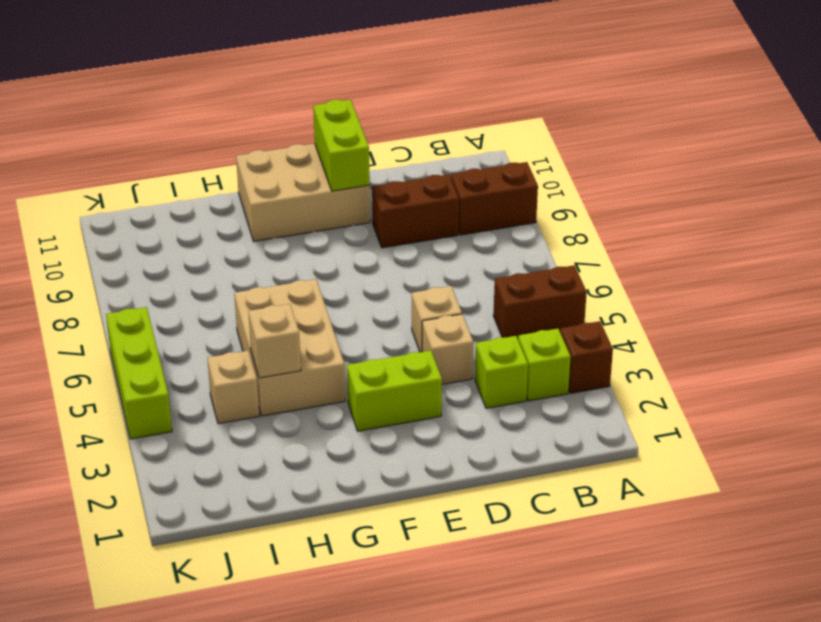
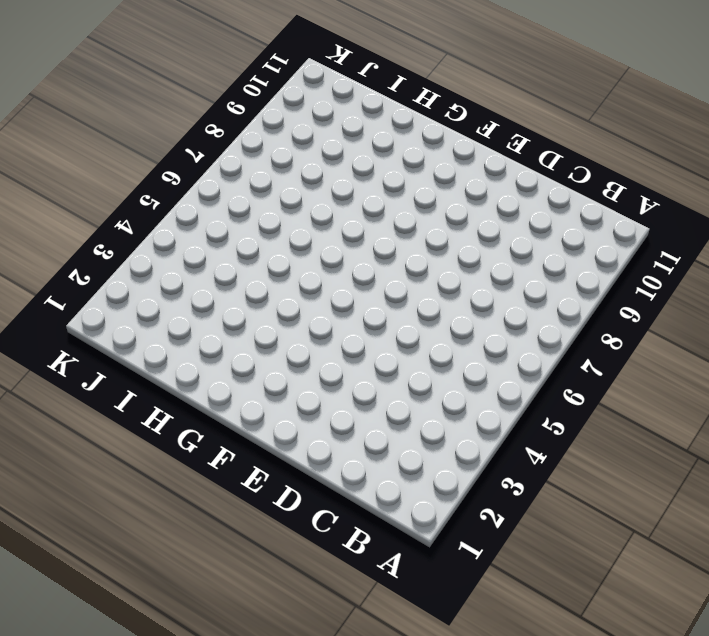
none -> brown brick A3 level 1
none -> brown brick A5:B5 level 1
none -> brown brick A9:B9 level 1

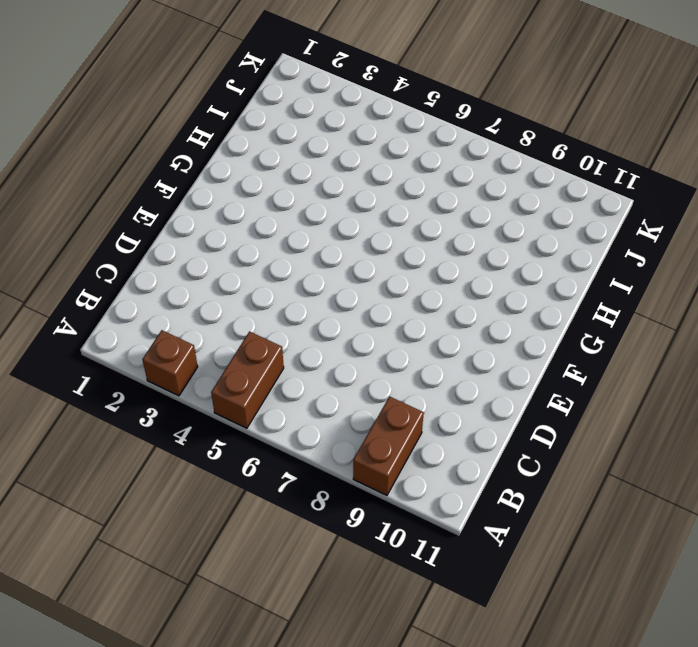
none -> lime brick B3 level 1
none -> lime brick C3 level 1
none -> brown brick C9:D9 level 1

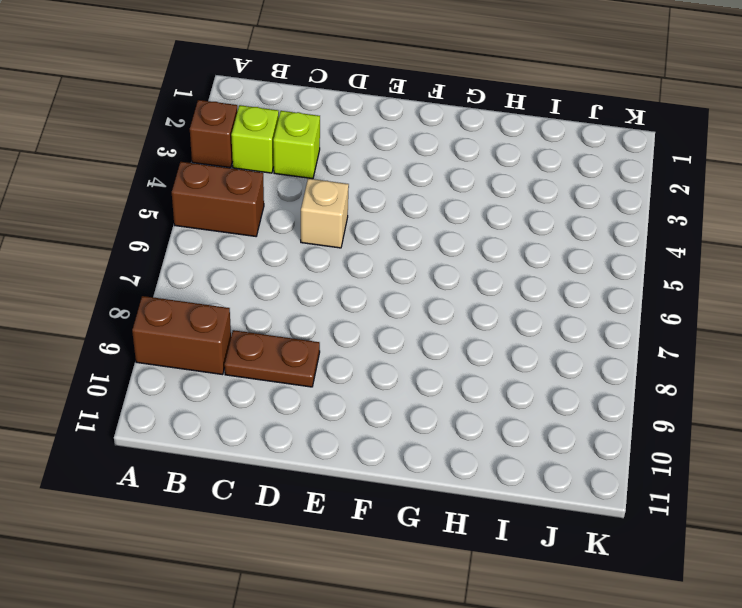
brown plate C9:D9 level 1 -> brown brick C9:D9 level 1
none -> tan brick D4 level 1
none -> lime brick E3:F3 level 1
none -> tan brick E10:G11 level 1

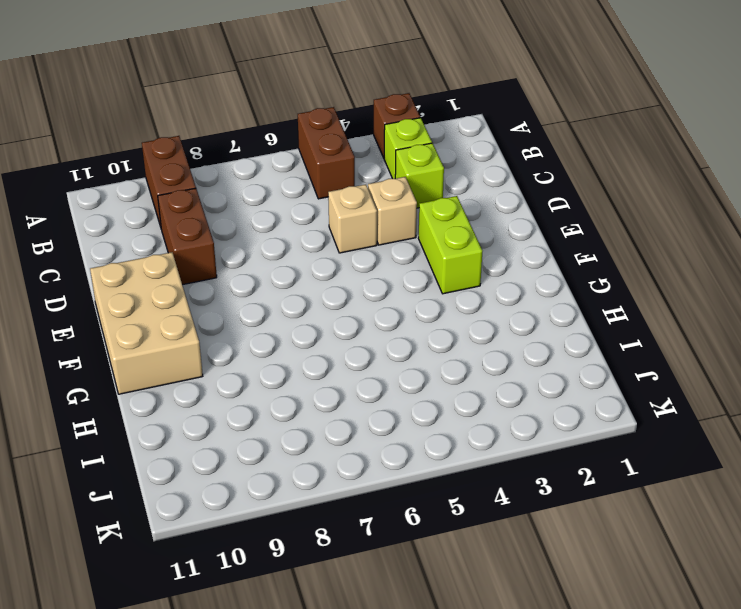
none -> tan brick G4:H6 level 1
none -> tan brick I4 level 1
none -> lime brick K4:K6 level 1

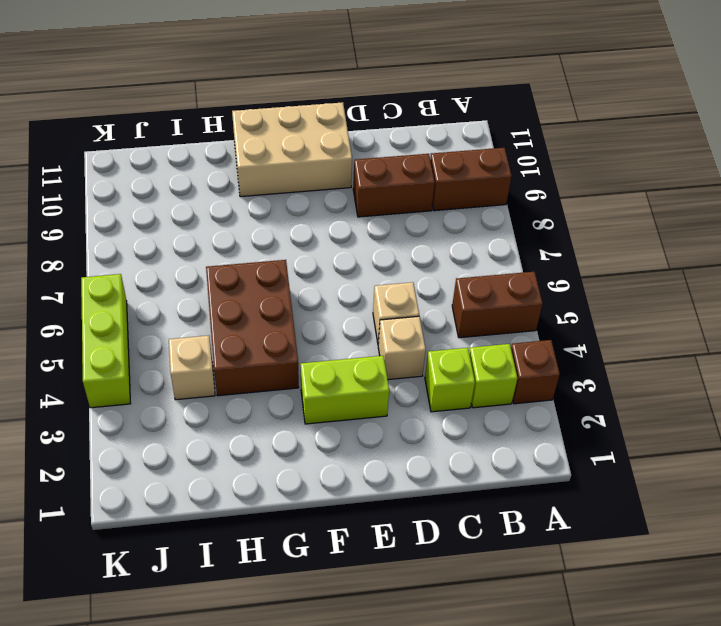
brown brick G4:H6 level 1 -> tan brick G4:H6 level 1
none -> lime brick E10:E11 level 2
none -> tan brick H4 level 2

